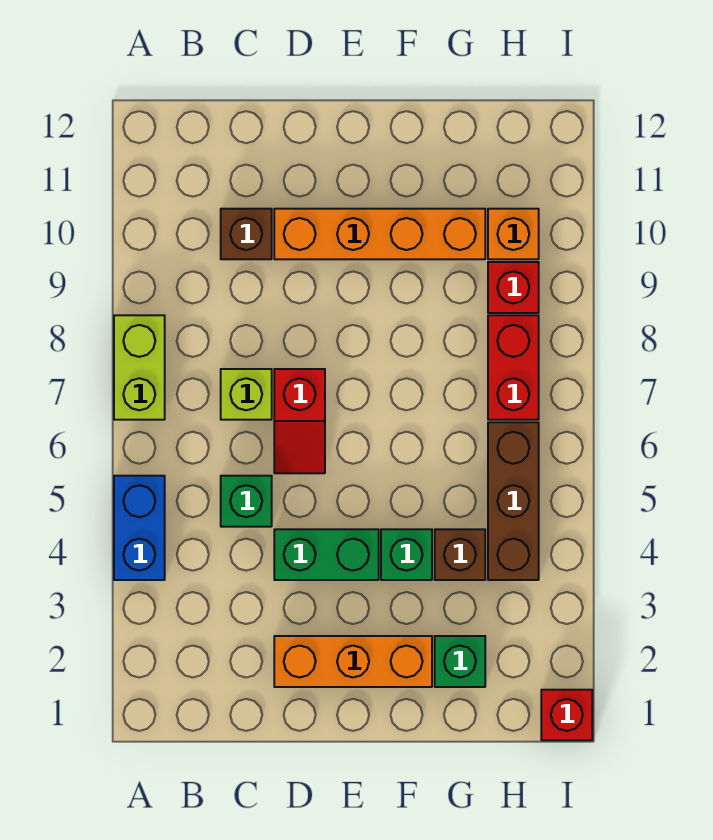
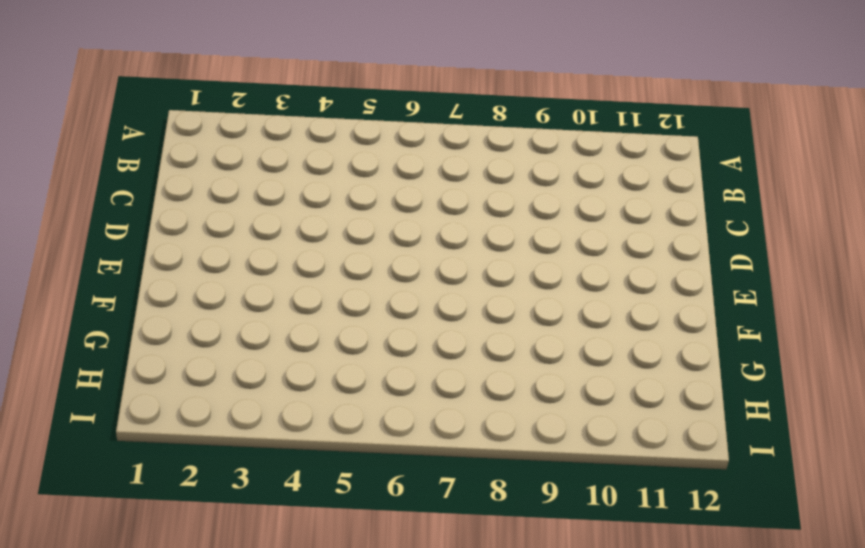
none -> blue brick A4:A5 level 1
none -> lime brick A7:A8 level 1
none -> green brick C5 level 1

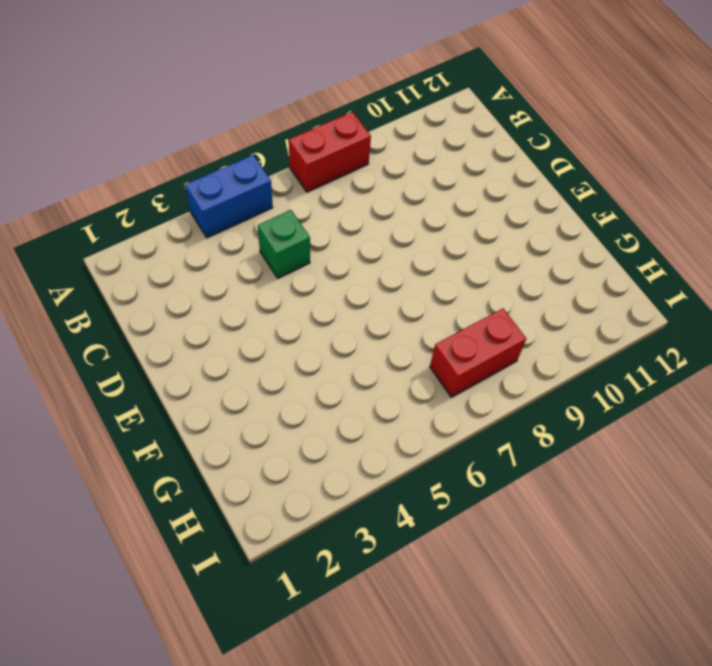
red brick A7:A8 level 1 -> lime brick A7:A8 level 1
none -> lime brick C7 level 1
none -> brown brick C10 level 1
none -> orange brick D2:F2 level 1

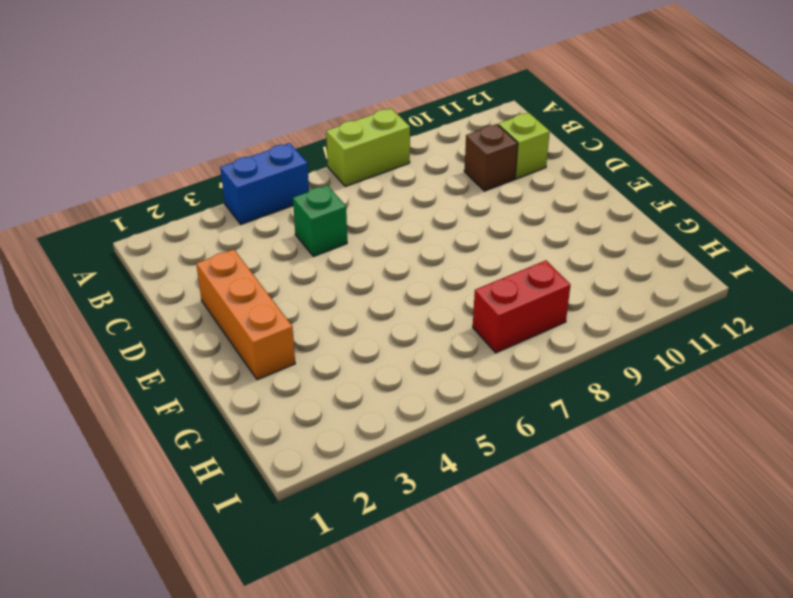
lime brick C11 level 1 -> lime brick C7 level 1
none -> green brick D4:E4 level 1
none -> red slope D6:D7 level 1 top 7
none -> orange brick D10:G10 level 1

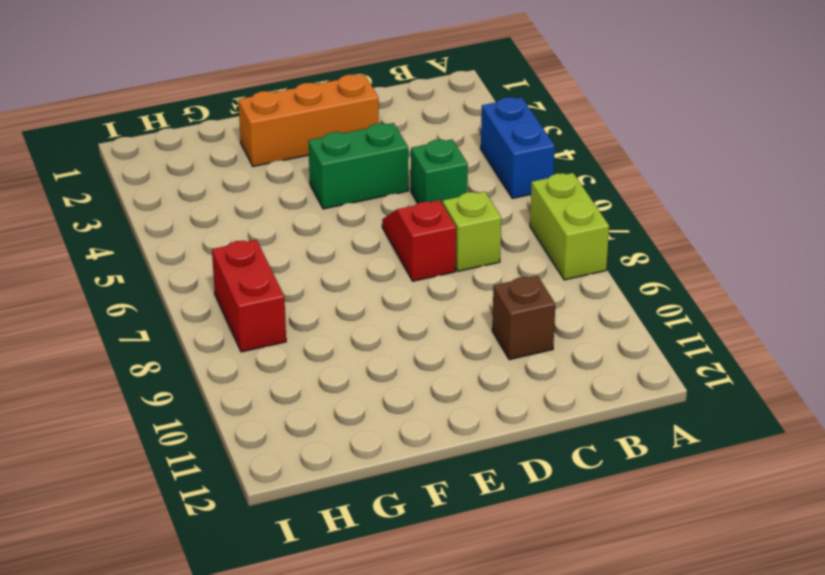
none -> orange brick D10:G10 level 1
none -> green brick F4 level 1
none -> green brick G2 level 1

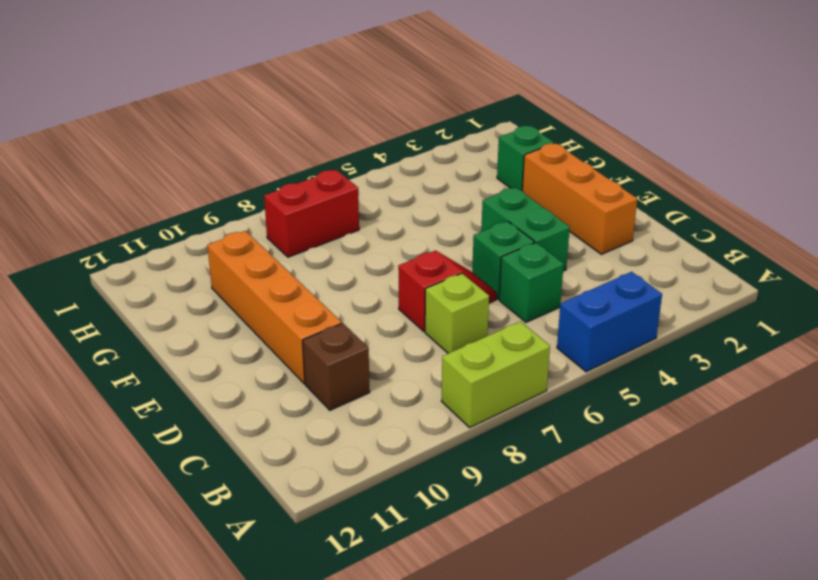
green brick D5 level 1 -> green brick F4 level 1
none -> brown brick G4 level 1
none -> brown brick H4:H6 level 1
none -> red brick H9 level 1

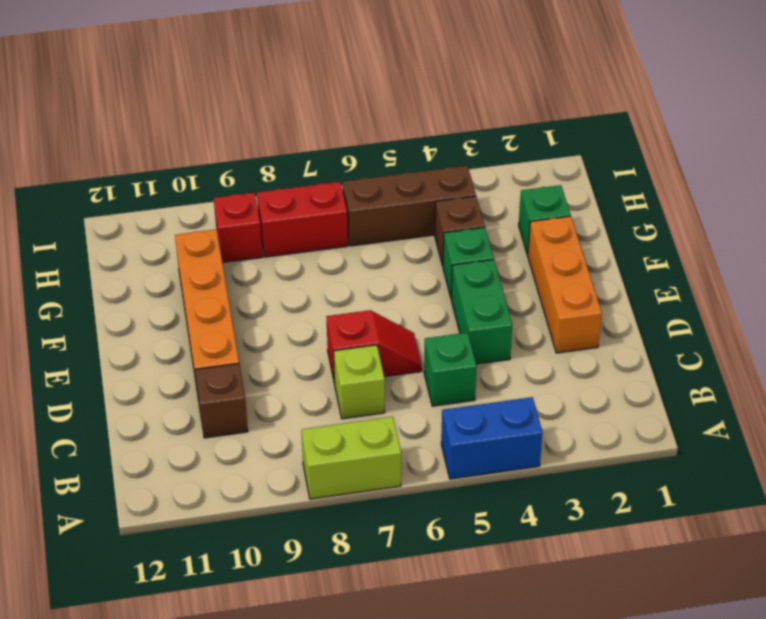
none -> orange brick H10 level 1
none -> red brick I1 level 1

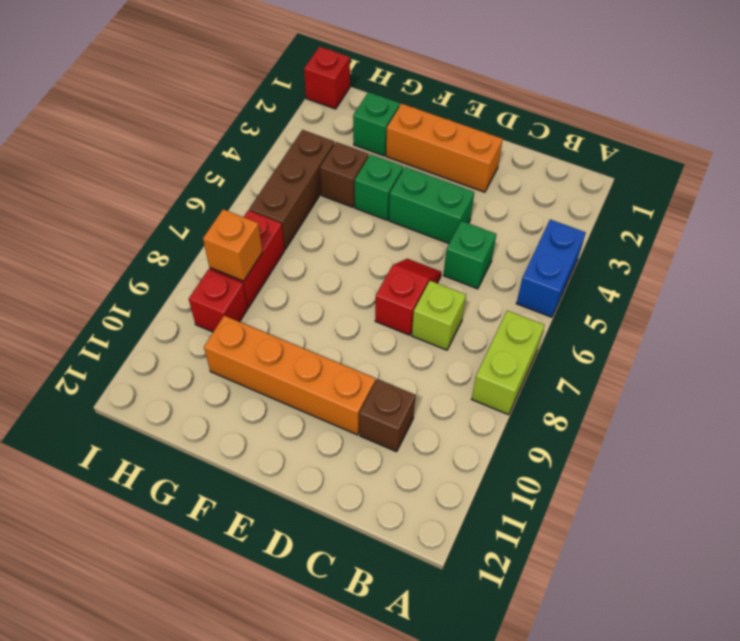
orange brick H8 level 2 -> orange brick H10 level 1

